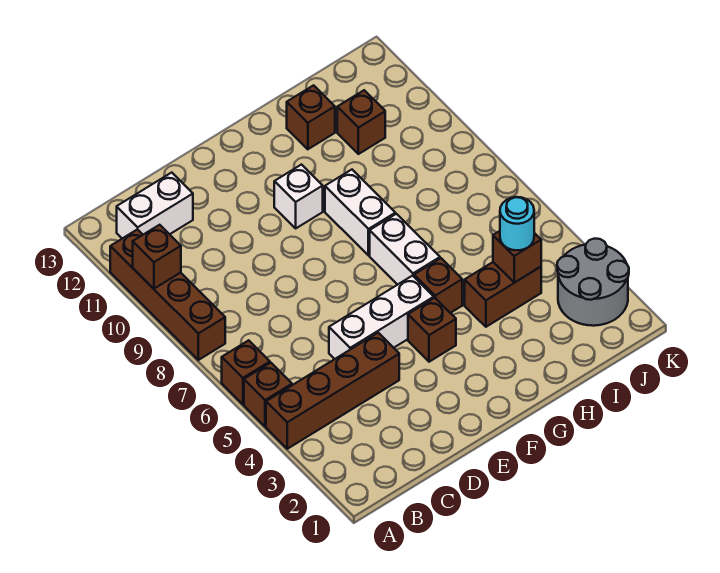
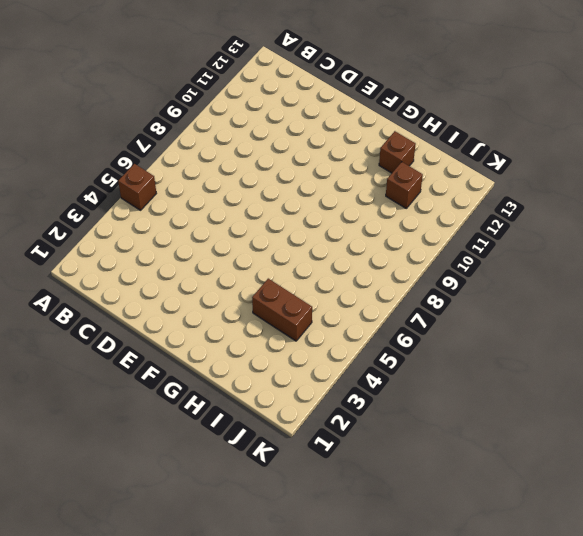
none -> brown brick A4:D4 level 1
none -> brown brick A6 level 1
none -> brown brick A8:A11 level 1

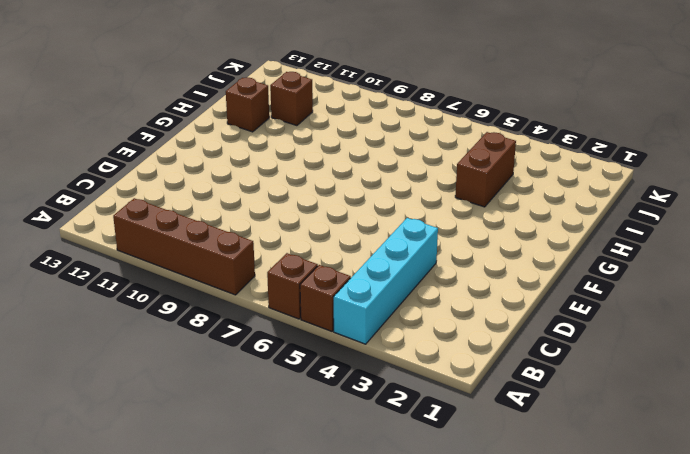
cyan brick A4:D4 level 1 -> brown brick A4:D4 level 1
none -> white brick B12:C12 level 1
none -> white brick D5:F5 level 1
none -> brown brick F4 level 1

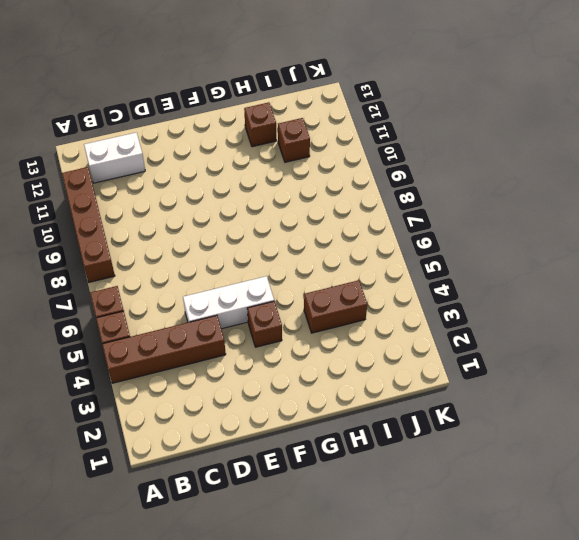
none -> white brick F10 level 1
none -> brown brick G5 level 1
none -> white brick G6:G7 level 1

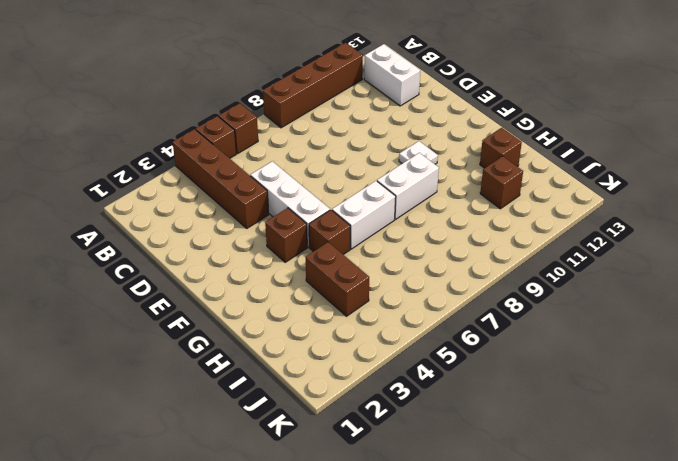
white plate F10 level 1 -> white brick F10 level 1
none -> grey round brick J2:K3 level 1
none -> brown brick A10 level 2
none -> brown brick I4 level 2

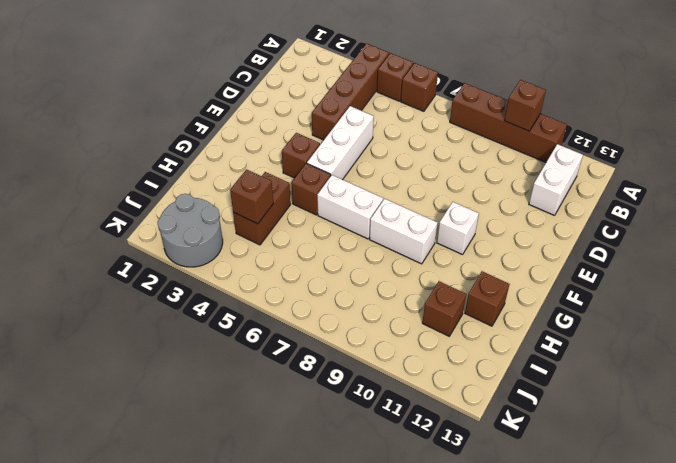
none -> cyan round brick I4 level 3

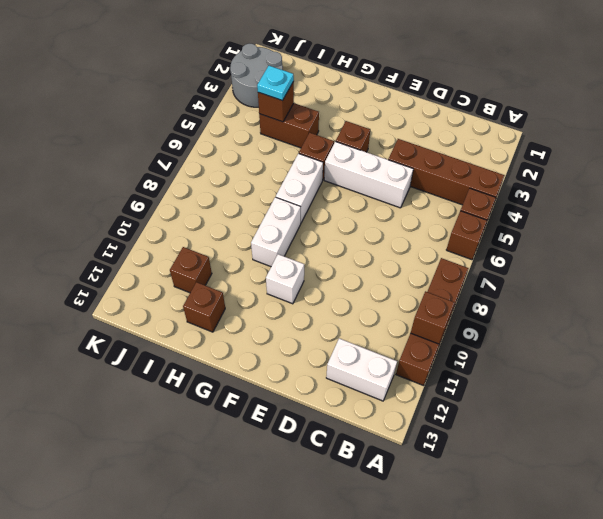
cyan plate I4 level 3 -> cyan round brick I4 level 3

